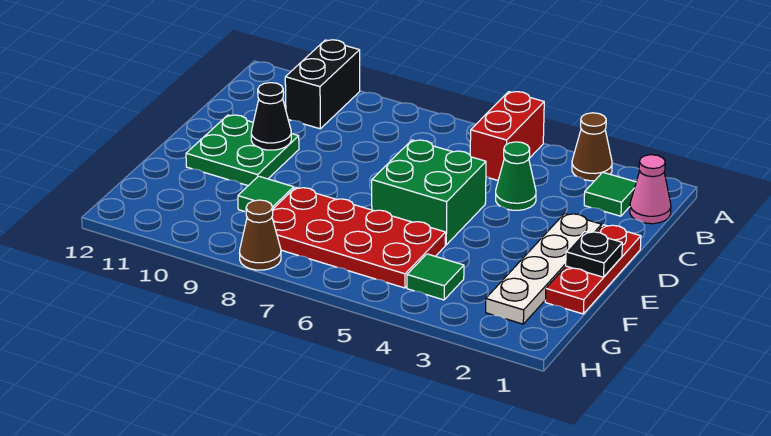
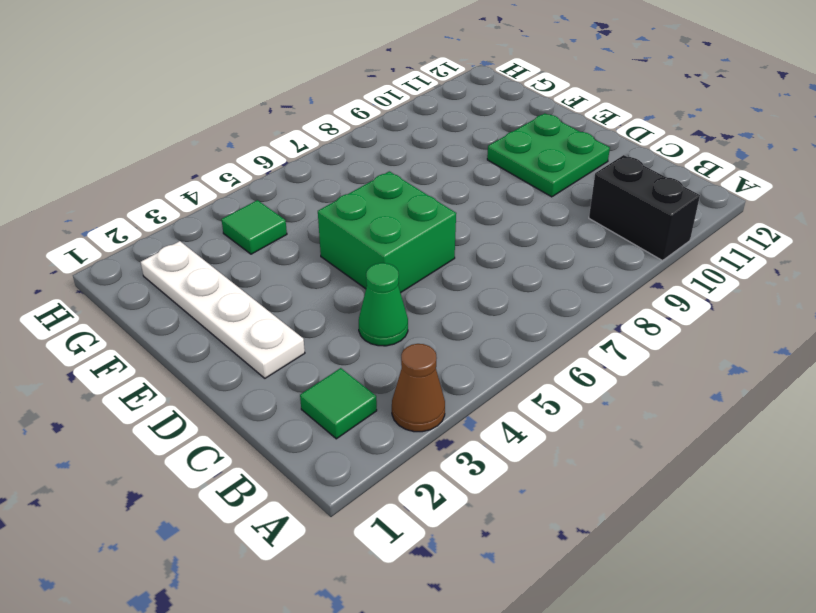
none -> red brick A5:B5 level 1
none -> pink cone B1 level 1
none -> red plate D1:F1 level 1

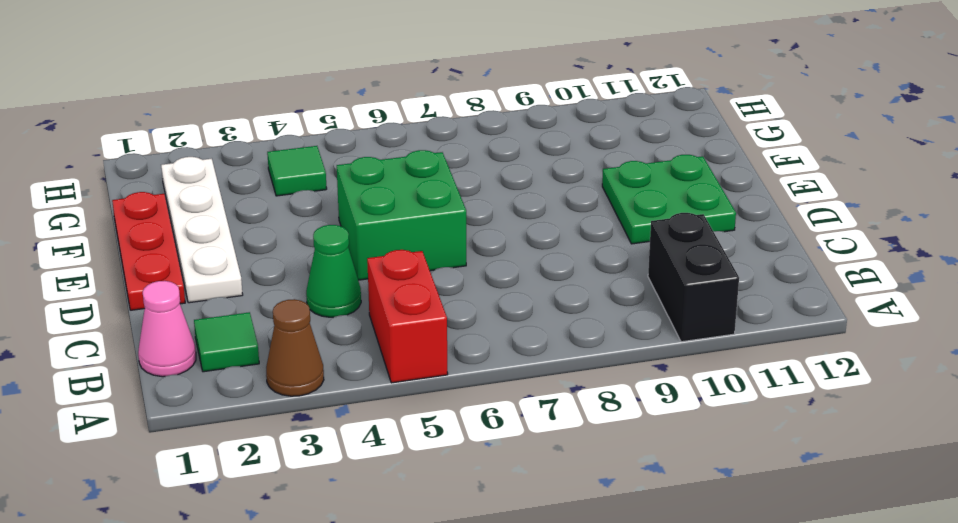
none -> red plate F5:G8 level 1
none -> green tile F9 level 1
none -> brown cone H8 level 1

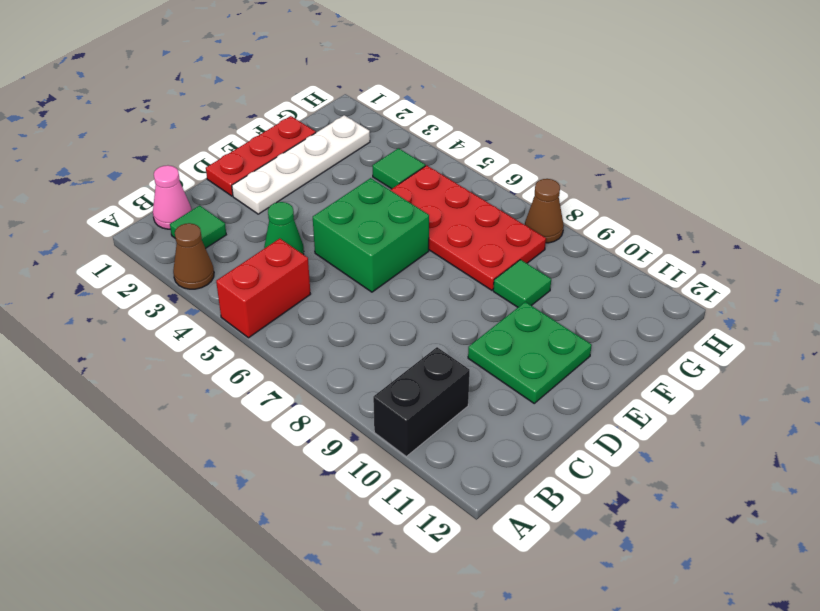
none -> black cone D10 level 2
none -> black plate E1 level 2

